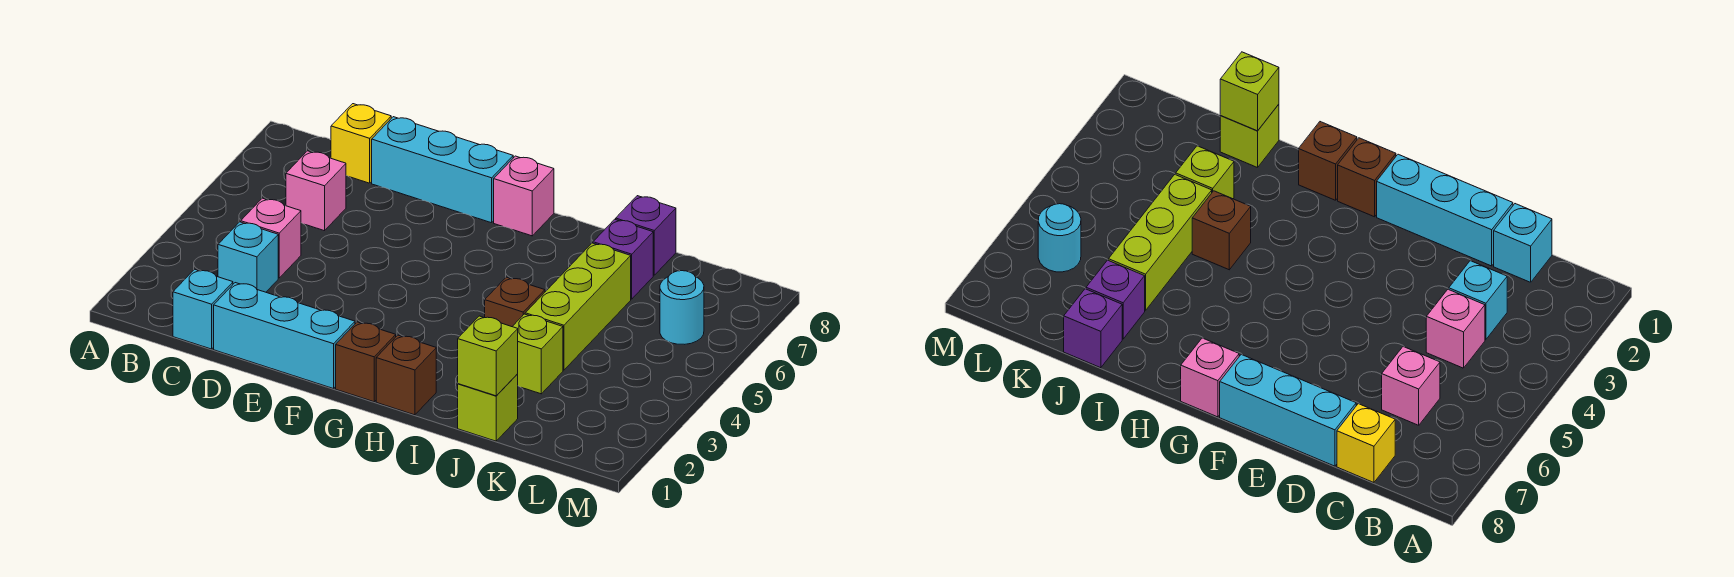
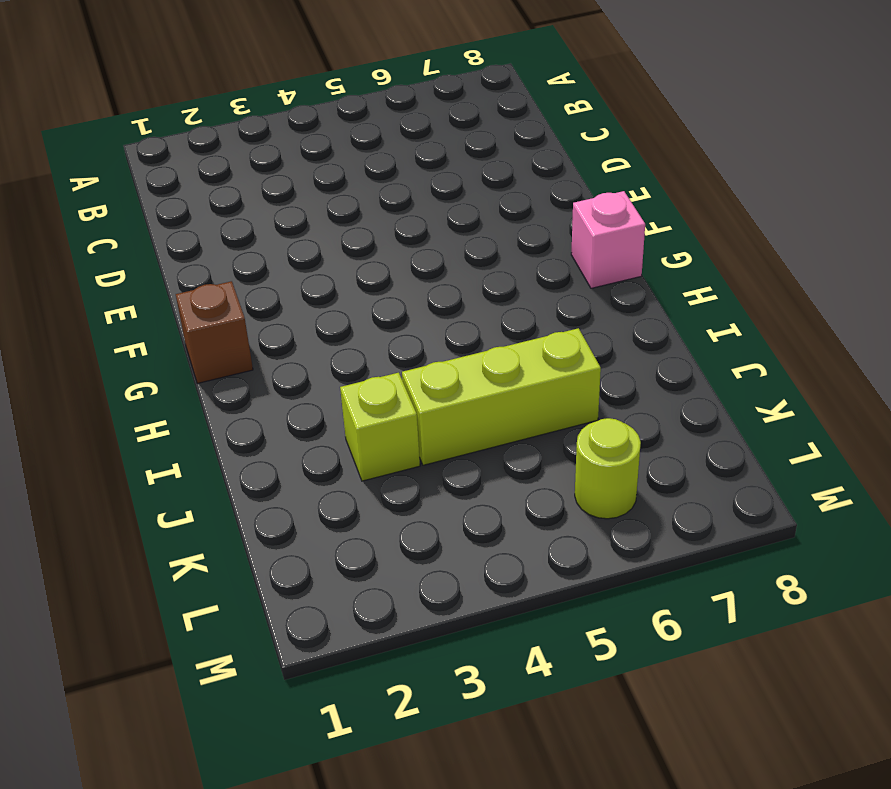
lime round brick L6 level 1 -> cyan round brick L6 level 1
none -> cyan brick C1 level 1
none -> cyan brick C3 level 1
none -> pink brick C4 level 1

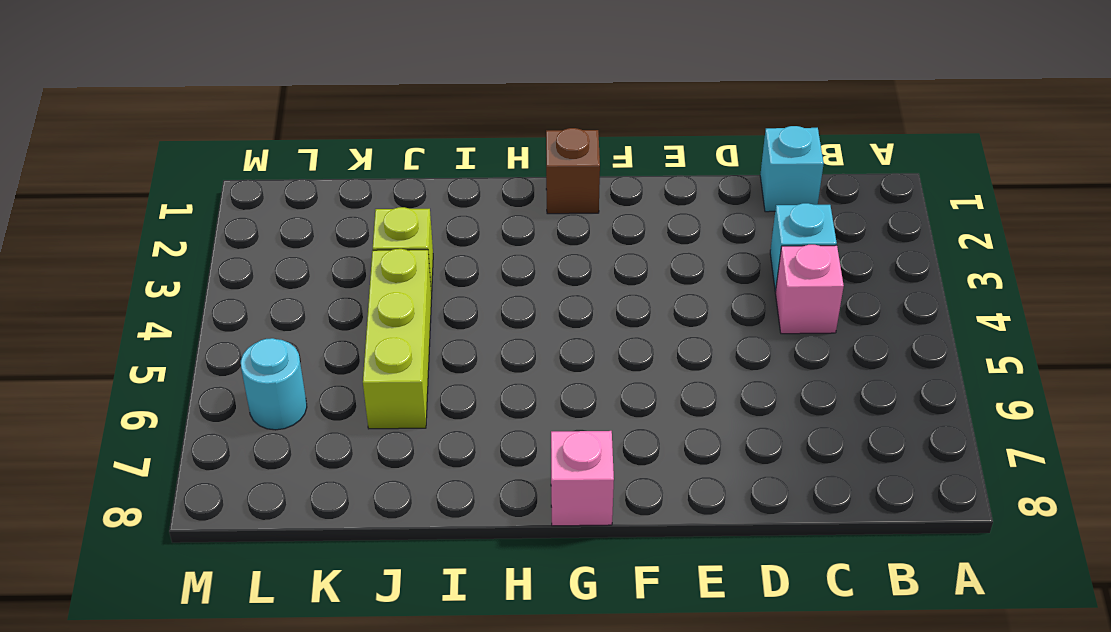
none -> pink brick C6 level 1
none -> yellow brick C8 level 1
none -> cyan brick D1:F1 level 1

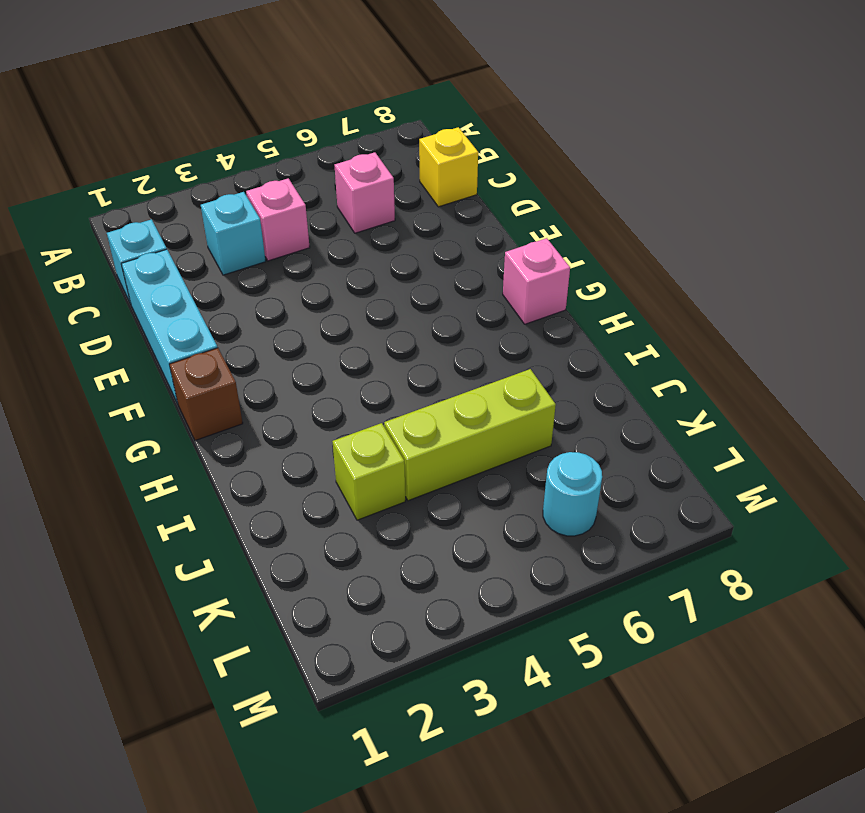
none -> cyan brick D8:F8 level 1
none -> brown brick H1 level 1
none -> brown brick I4 level 1

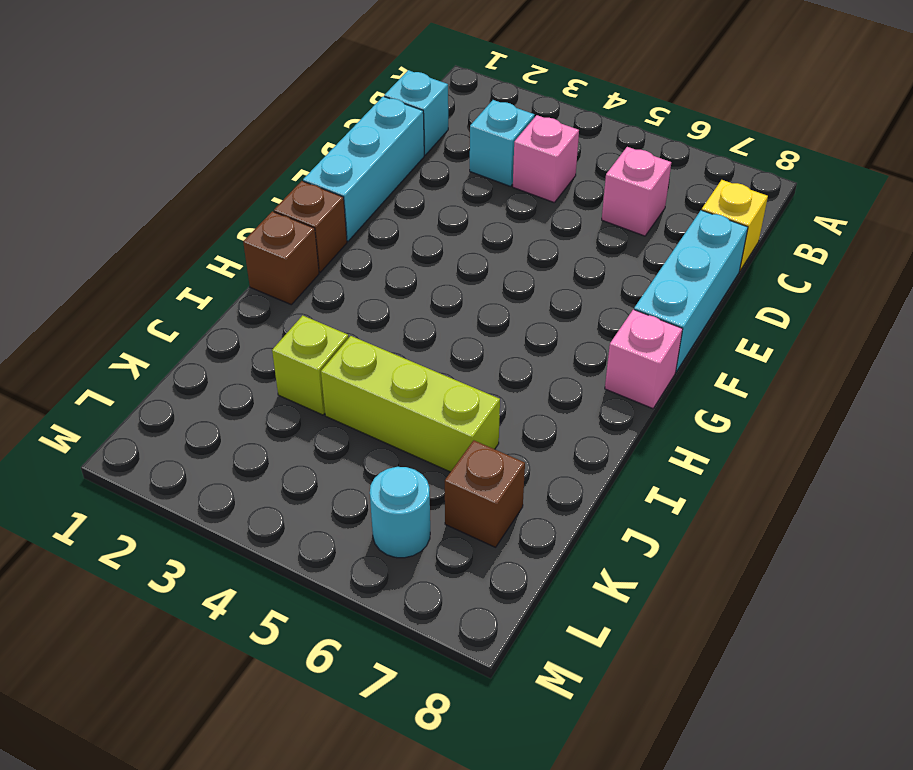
brown brick K7 level 1 -> brown brick I4 level 1
none -> lime brick J1 level 1
none -> purple brick J7 level 1
none -> purple brick J8 level 1

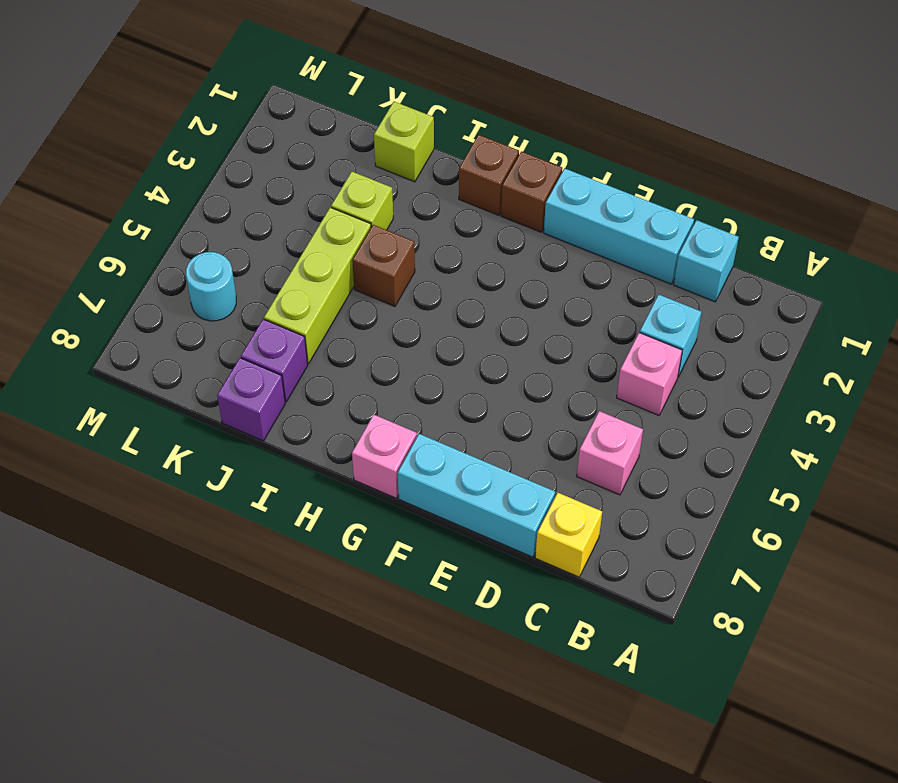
none -> lime brick J1 level 2

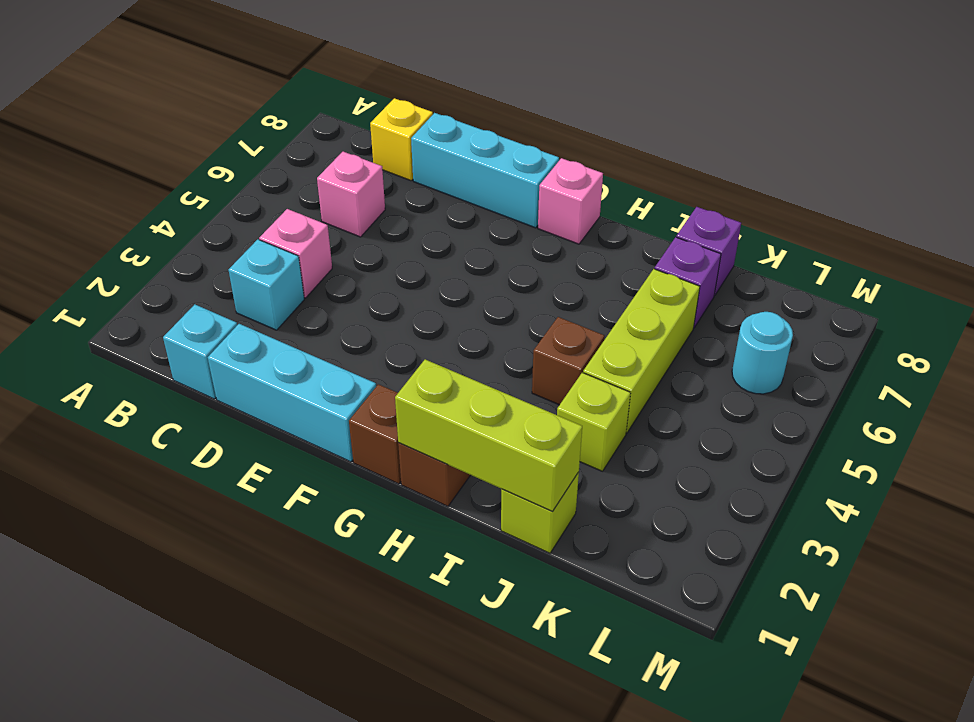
lime brick H1:J1 level 2 -> lime brick J1 level 2

